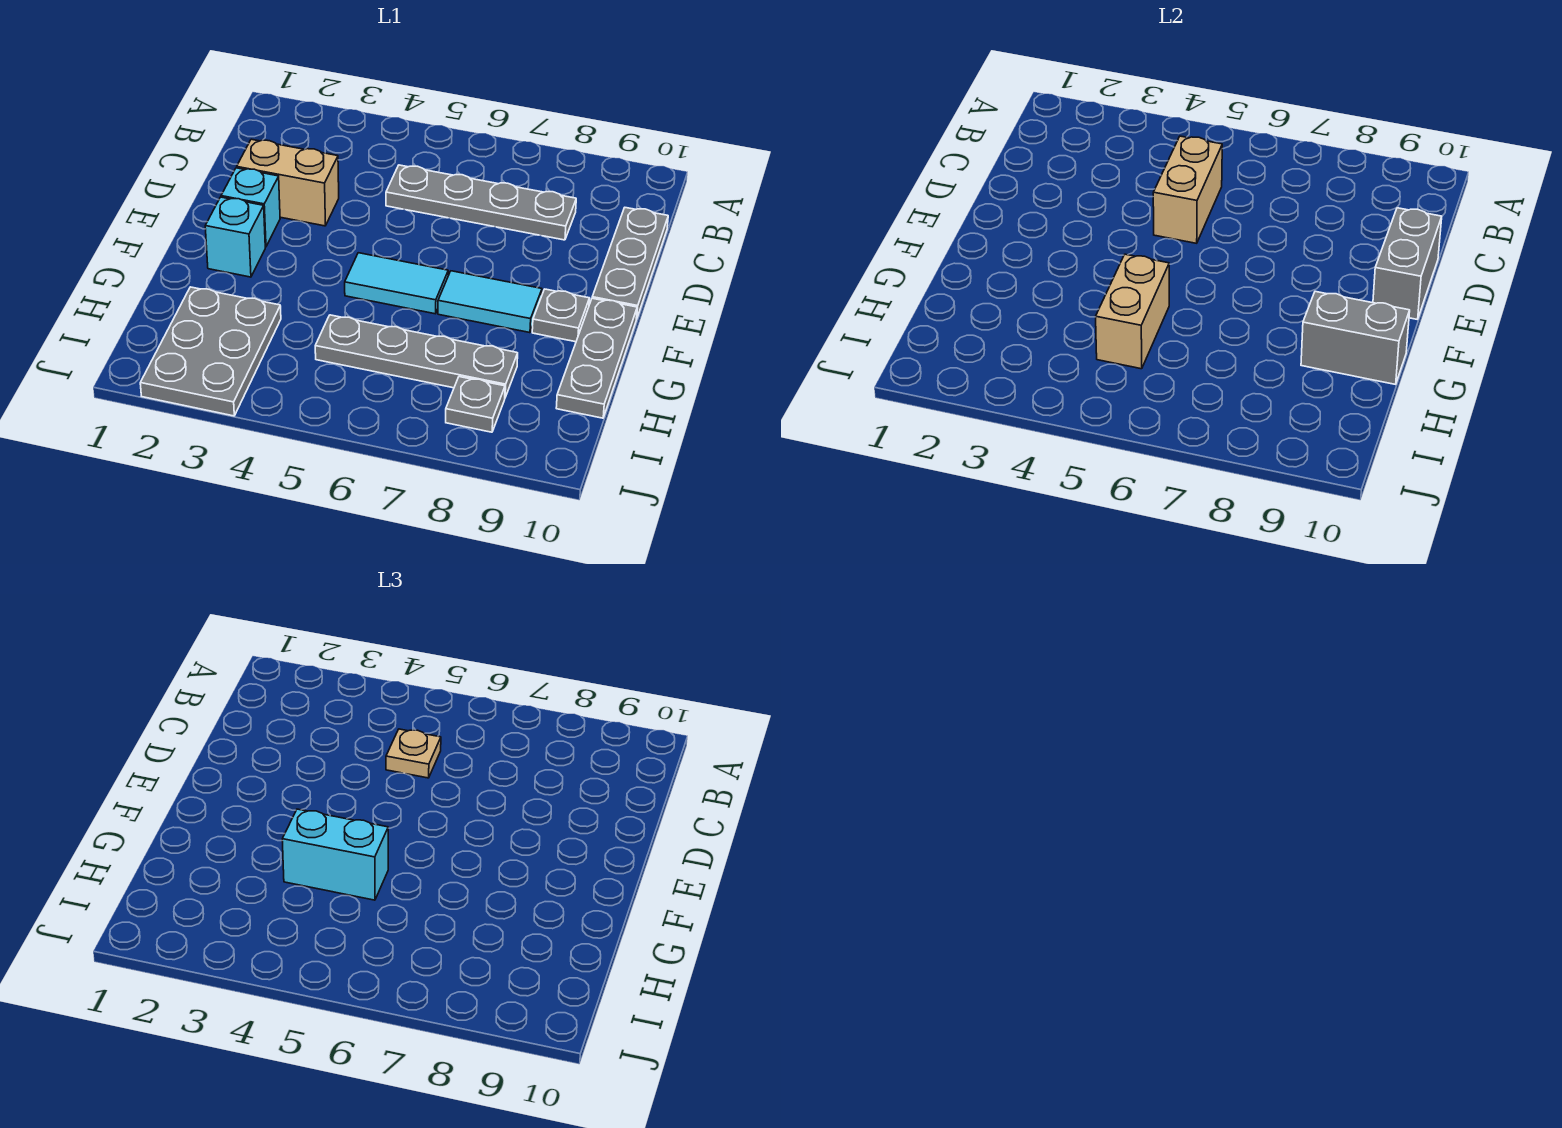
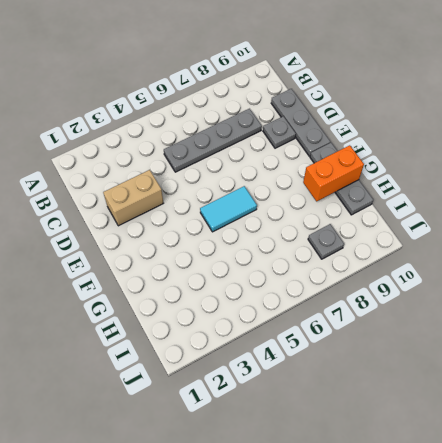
grey plate D9 level 1 -> grey plate F9 level 1
orange brick G9:G10 level 2 -> grey brick G9:G10 level 2
none -> cyan brick E2 level 1
none -> cyan brick F2 level 1
none -> cyan tile F7:F8 level 1

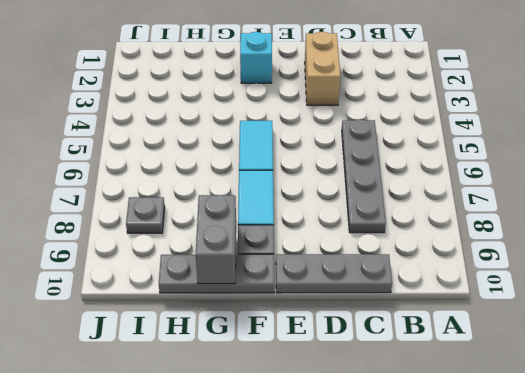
none -> cyan brick E2 level 1
none -> grey plate H2:J3 level 1
none -> grey plate H5:H8 level 1

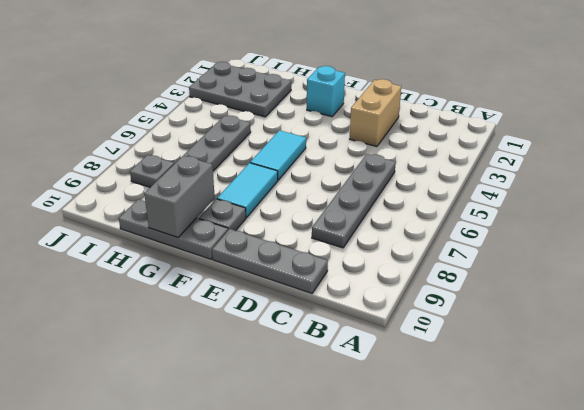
none -> cyan brick E2 level 1
none -> tan brick C5:D5 level 2
none -> grey brick D10:E10 level 2

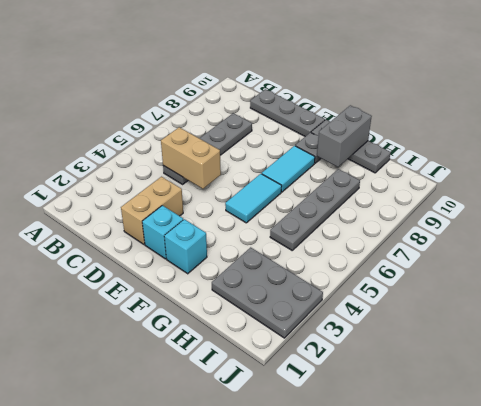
none -> grey plate I8 level 1
none -> grey brick D10:E10 level 2
none -> tan brick G5:H5 level 2

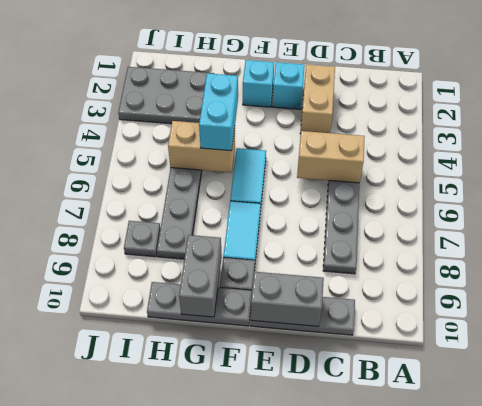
none -> tan plate C5 level 3

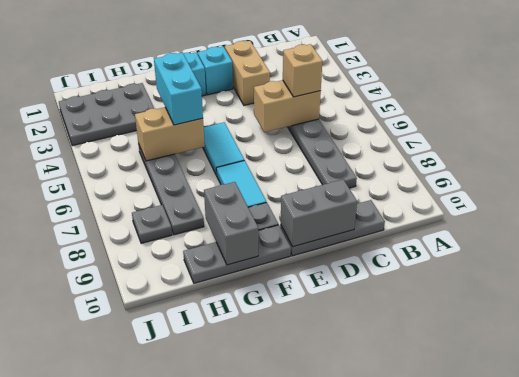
tan brick C5 level 3 -> tan plate C5 level 3

